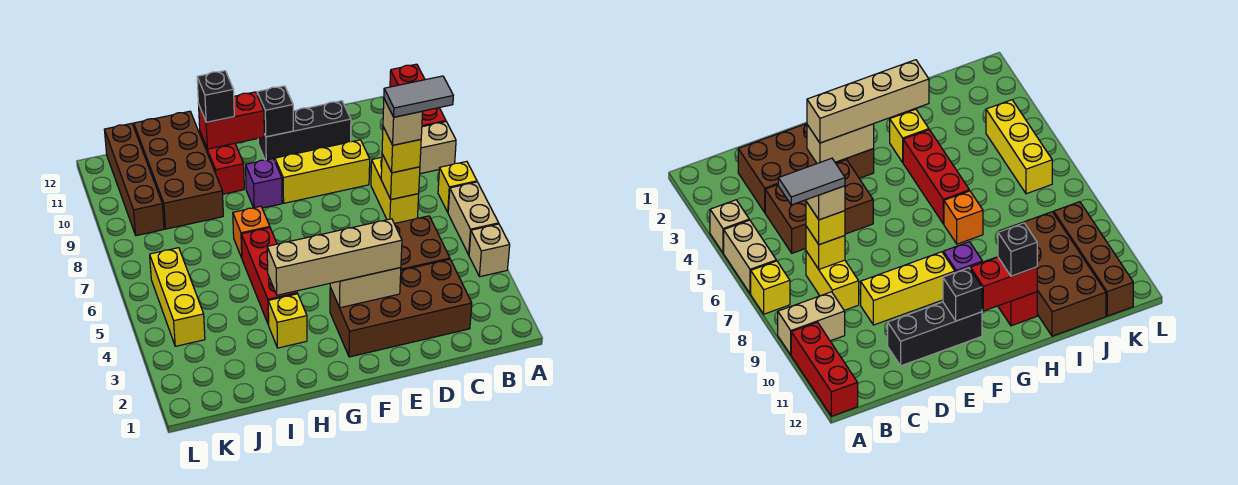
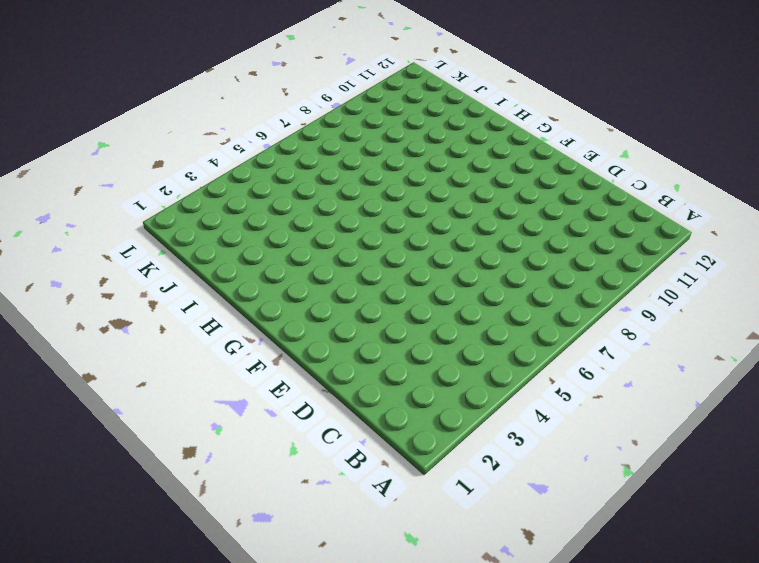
none -> tan brick A4 level 1
none -> tan brick A5:A6 level 1
none -> yellow brick A7 level 1

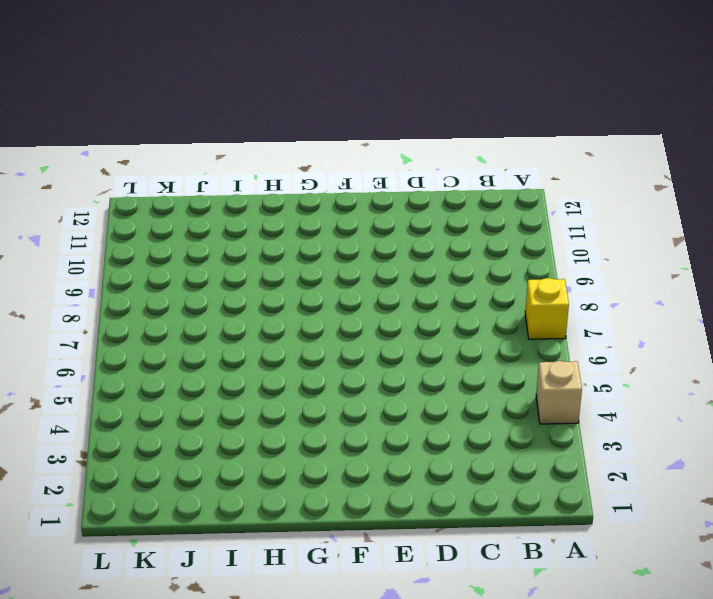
none -> tan brick A5:A6 level 1
none -> tan brick A9:B9 level 1
none -> red brick A10:A12 level 1

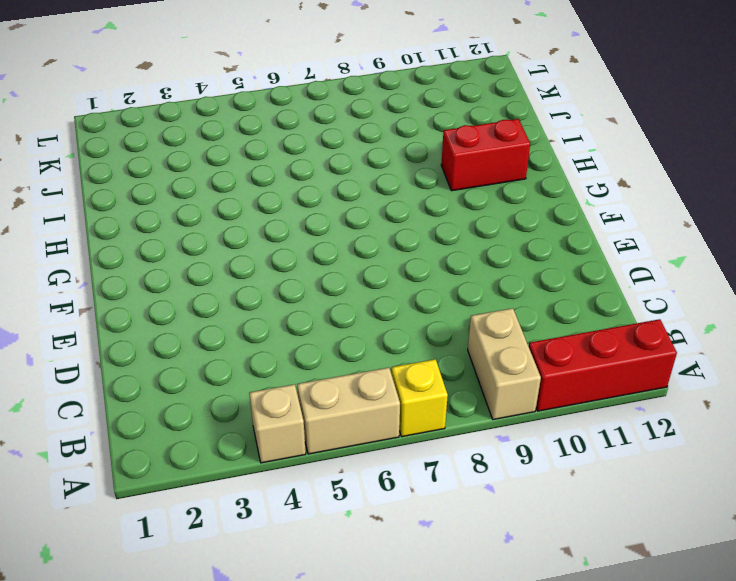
none -> brown brick C2:F3 level 1
none -> brown brick C4:E5 level 1
none -> yellow brick C7:C8 level 1

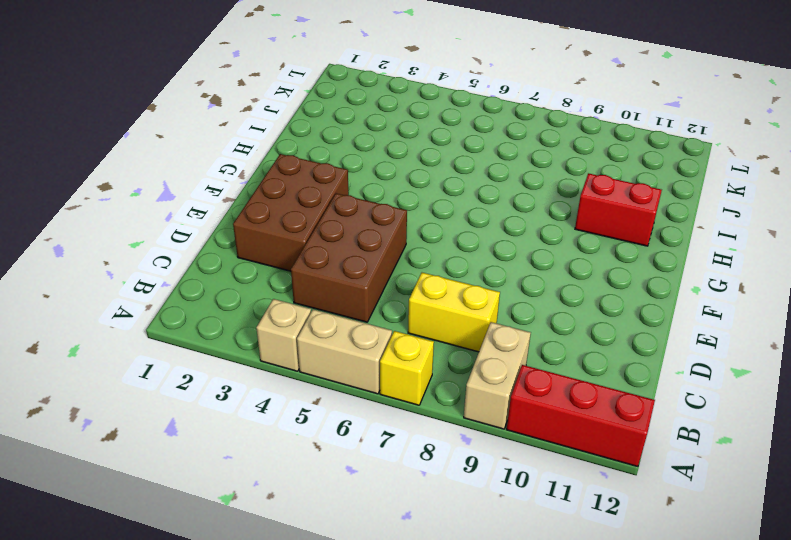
brown brick D2:F3 level 1 -> brown brick C2:F3 level 1
none -> yellow brick D9:F9 level 1
none -> black brick D11:F11 level 1
none -> purple brick G9 level 1

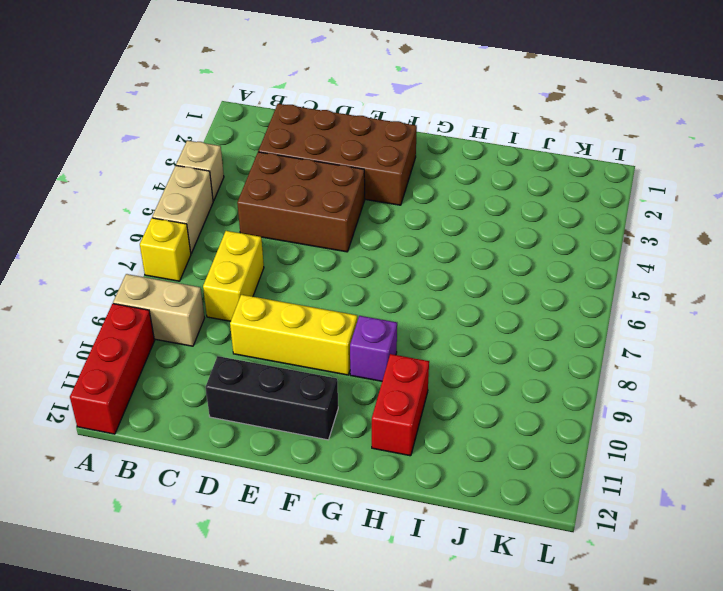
none -> yellow brick H3 level 1
none -> red brick H4:H6 level 1
none -> orange brick H7 level 1

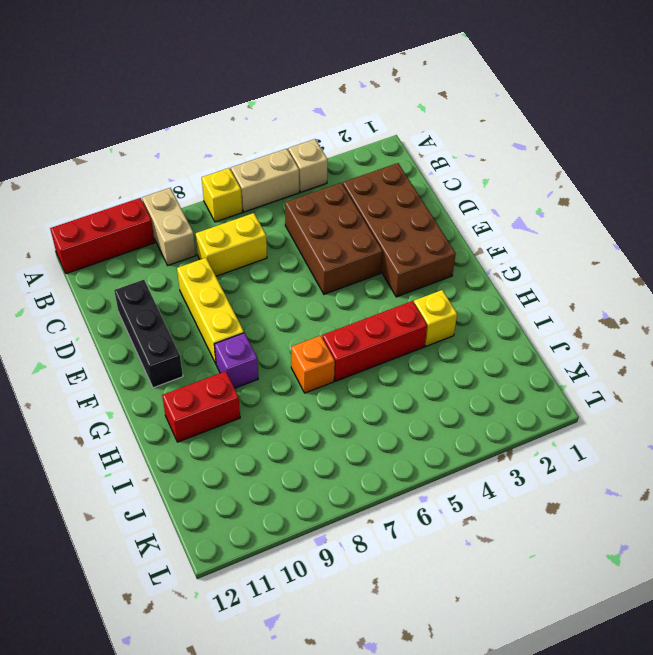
none -> brown brick I9:J12 level 1
none -> yellow brick K4:K6 level 1
none -> brown brick K9:K12 level 1

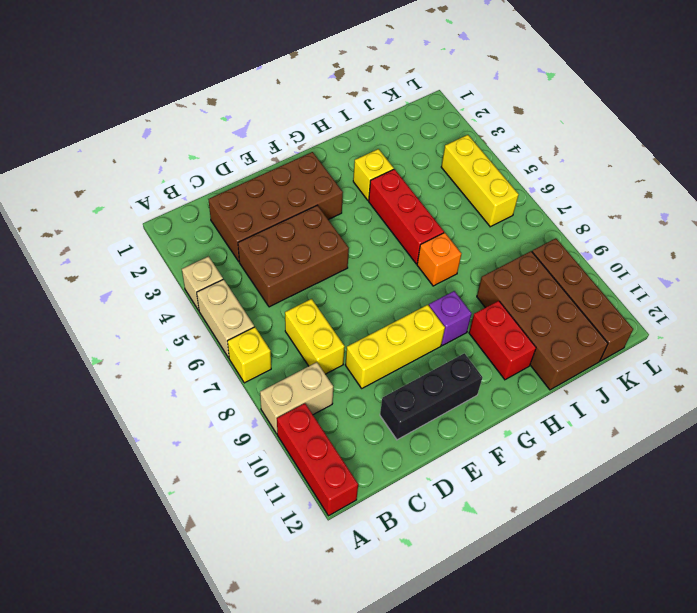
none -> yellow brick C7 level 2
none -> tan brick E3:F3 level 2
none -> black brick F11 level 2

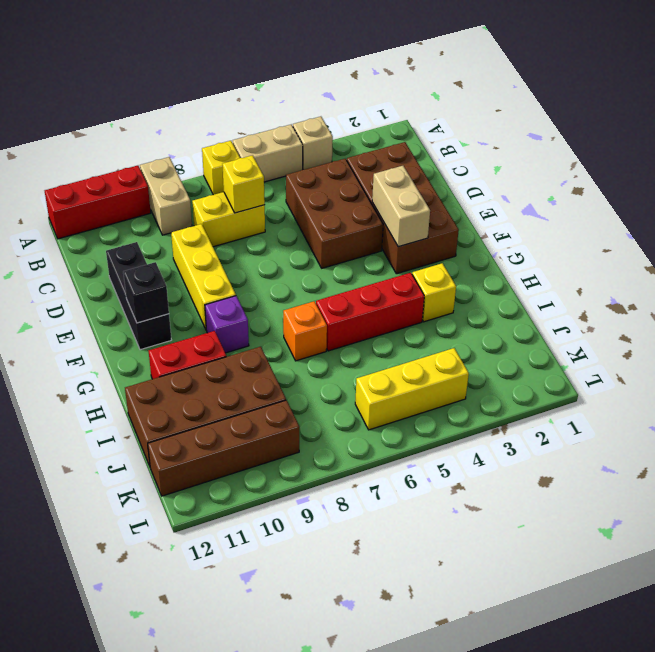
none -> red brick G11:H11 level 2
none -> yellow brick C7 level 3
none -> tan brick E3:H3 level 3

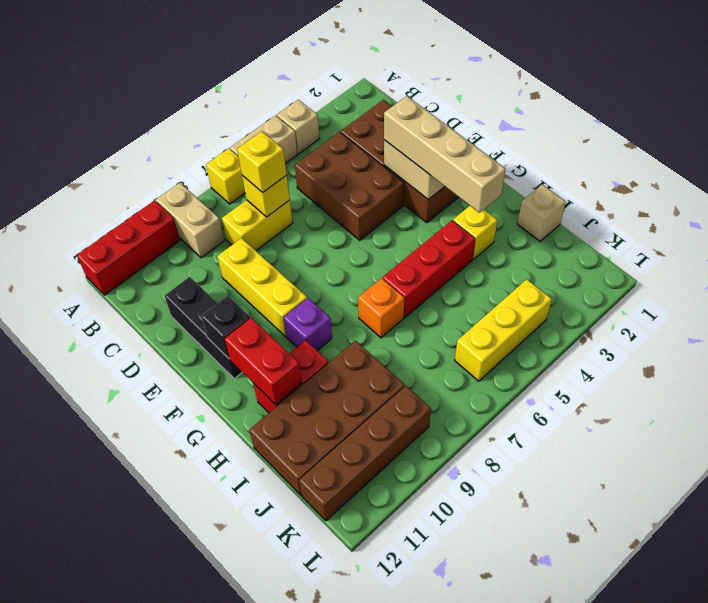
tan brick I1 level 1 -> tan brick C7 level 4
none -> black brick H11 level 3
none -> grey tile B7:C7 level 5

